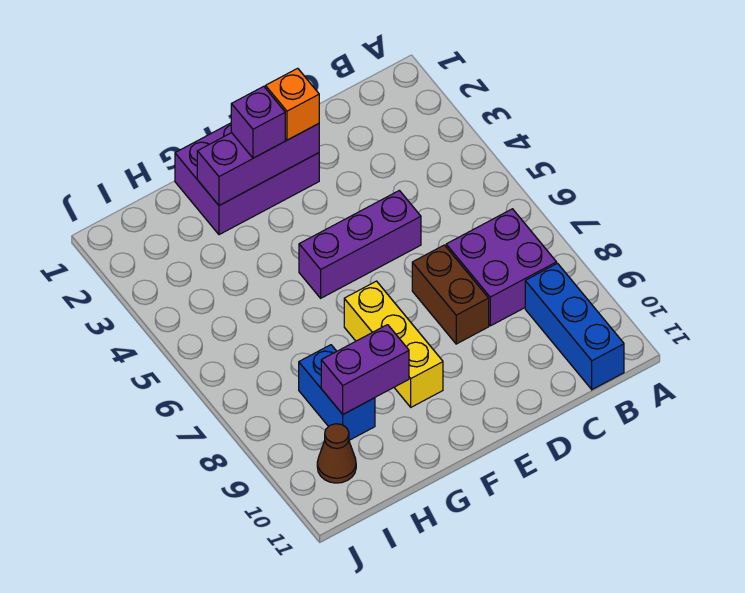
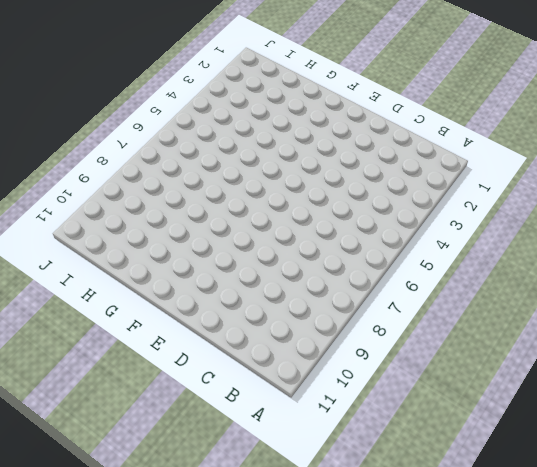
none -> purple brick B7:C8 level 1
none -> blue brick B9:B11 level 1
none -> purple brick D5:F5 level 1

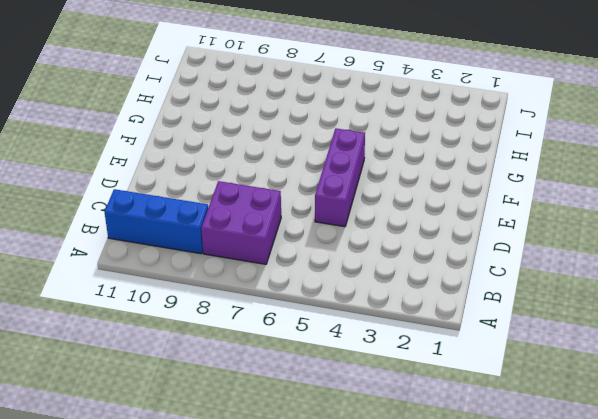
none -> brown brick D7:D8 level 1
none -> purple brick E1:G2 level 1
none -> yellow brick F7:F9 level 1

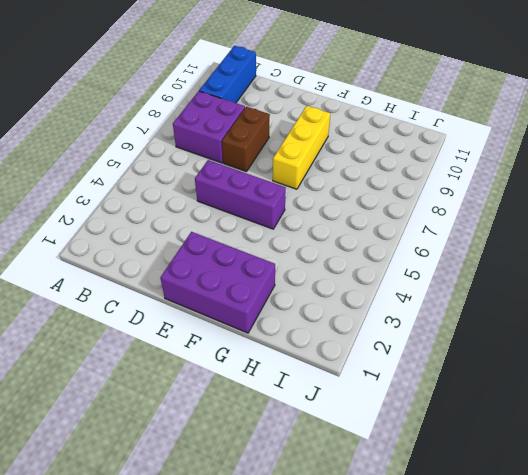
none -> blue brick H8:H9 level 1
none -> brown cone I10 level 1
none -> purple brick E2:G2 level 2

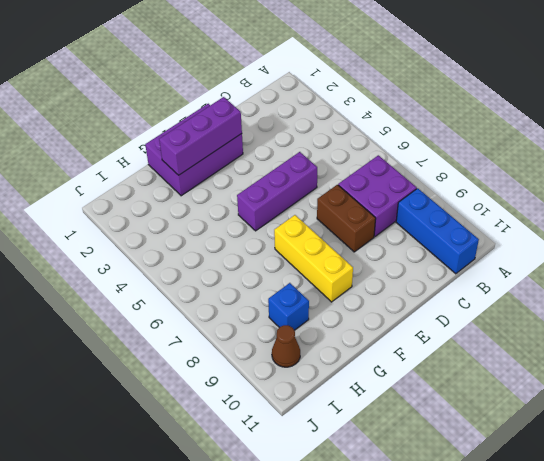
blue brick H9 level 1 -> blue brick H8:H9 level 1
none -> purple brick G9:H9 level 2
none -> orange brick E2 level 3
none -> purple brick F2 level 3

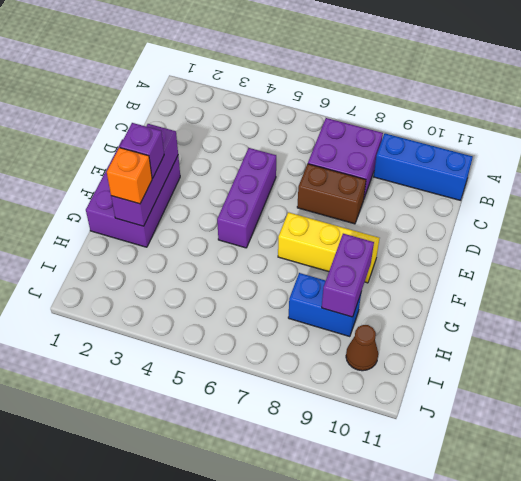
orange brick G2 level 3 -> orange brick E2 level 3

